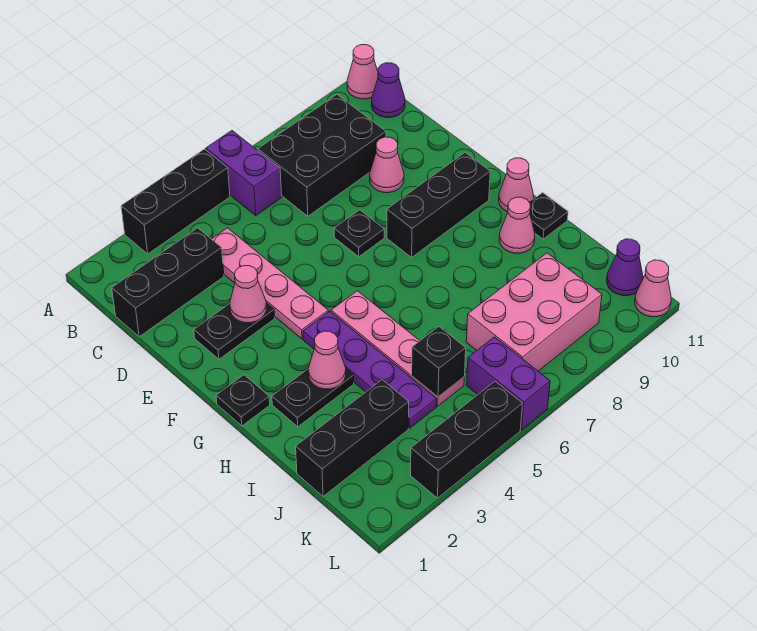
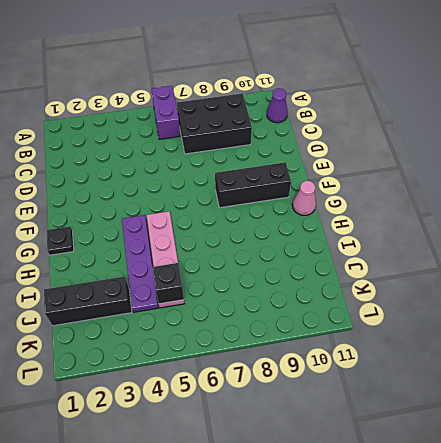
none -> black brick A3:A5 level 1
none -> pink cone A11 level 1
none -> black brick C1:C3 level 1

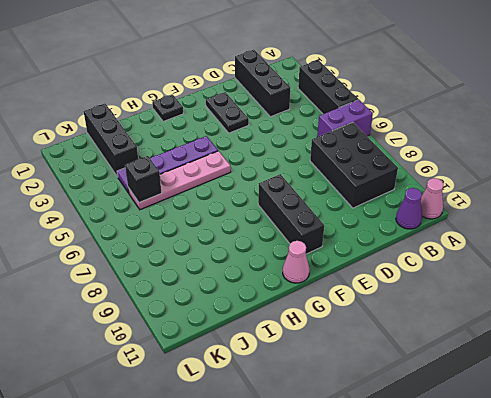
none -> pink plate C4:F4 level 1
none -> pink cone D9 level 1
none -> black plate E7 level 1

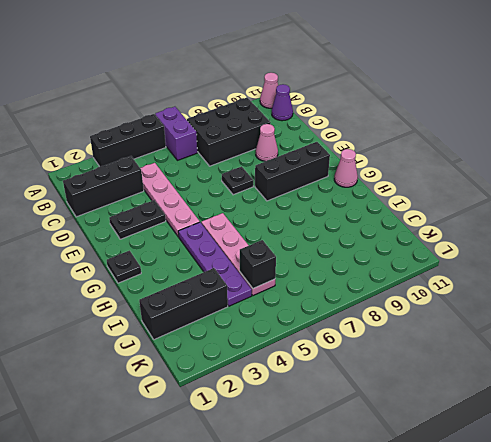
none -> black plate H2:H3 level 1
none -> pink cone H10 level 1
none -> black plate H11 level 1

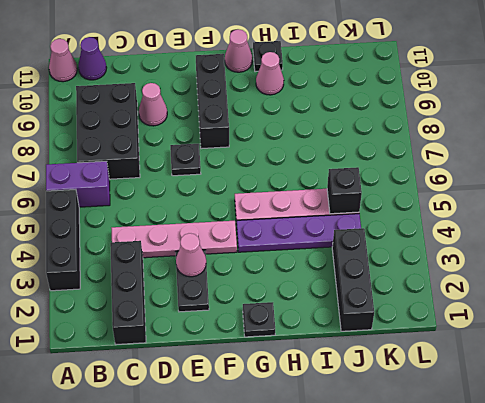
none -> black plate H2:H3 level 1
none -> pink brick J7:K9 level 1
none -> purple brick K6:L6 level 1

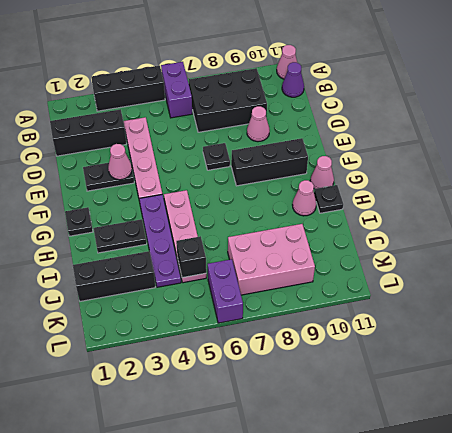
none -> purple cone K11 level 1
none -> black brick L3:L5 level 1
none -> pink cone L11 level 1

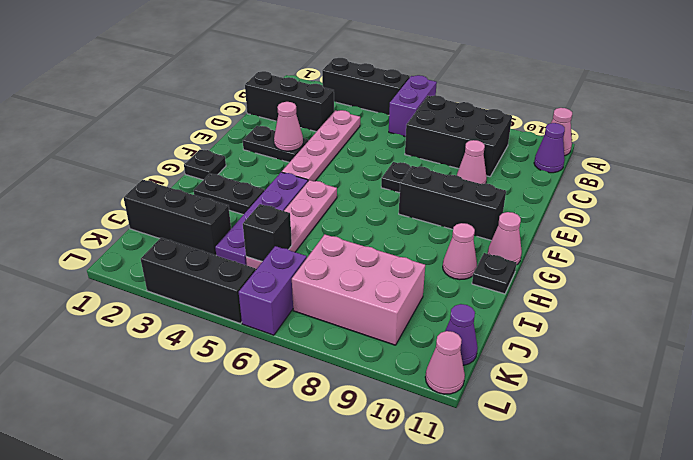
none -> pink cone H3 level 2

